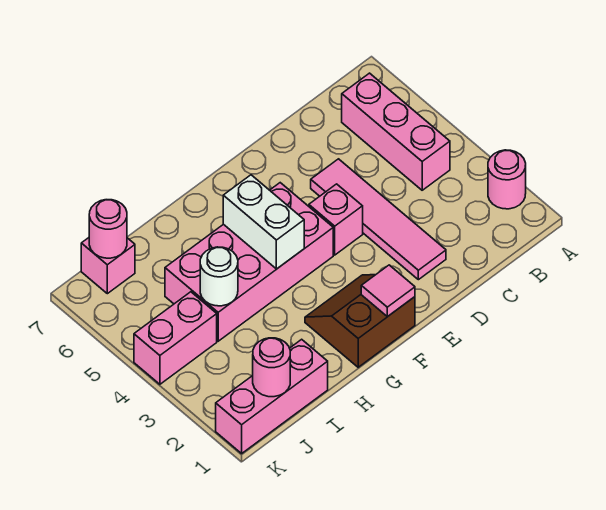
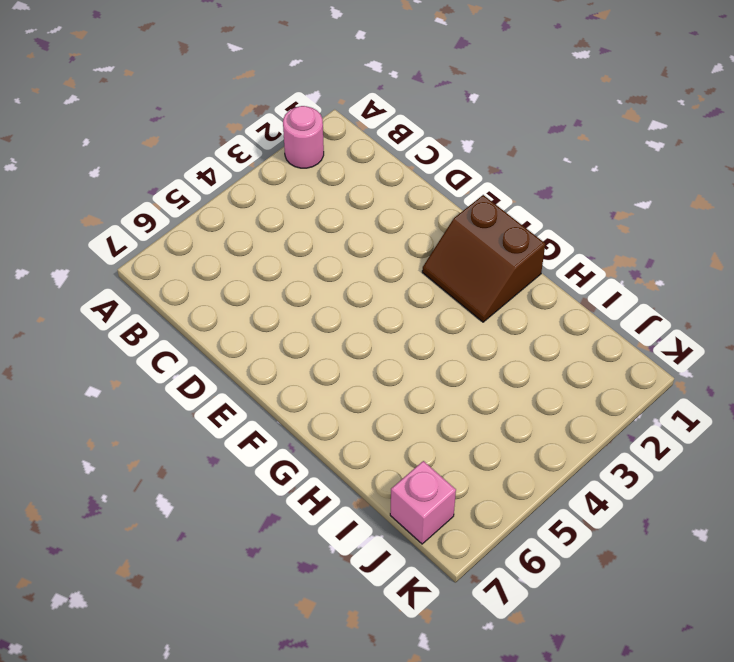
none -> pink brick B4:B6 level 1
none -> pink tile D2:D5 level 1
none -> pink brick E4 level 1

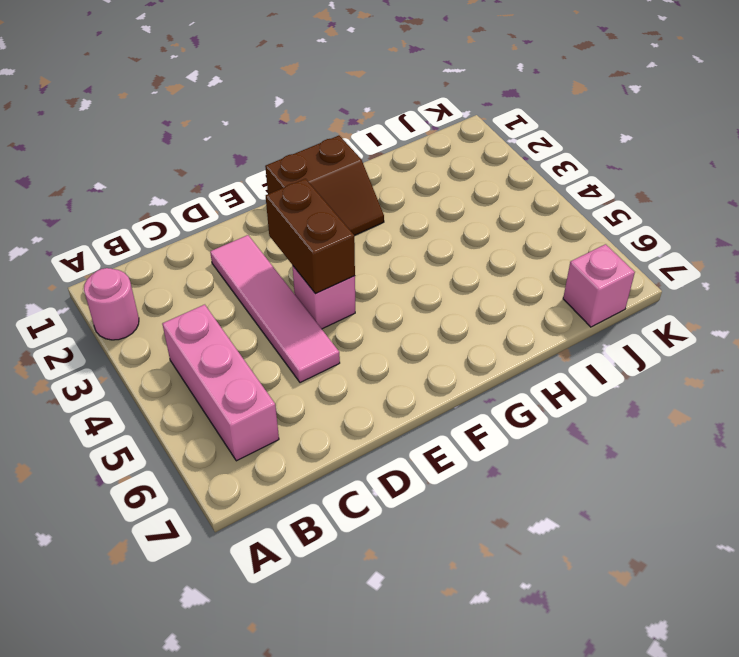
brown brick E3:E4 level 2 -> none
none -> pink brick F4:I5 level 1
none -> pink brick I1:K1 level 1
none -> pink brick J4:K4 level 1

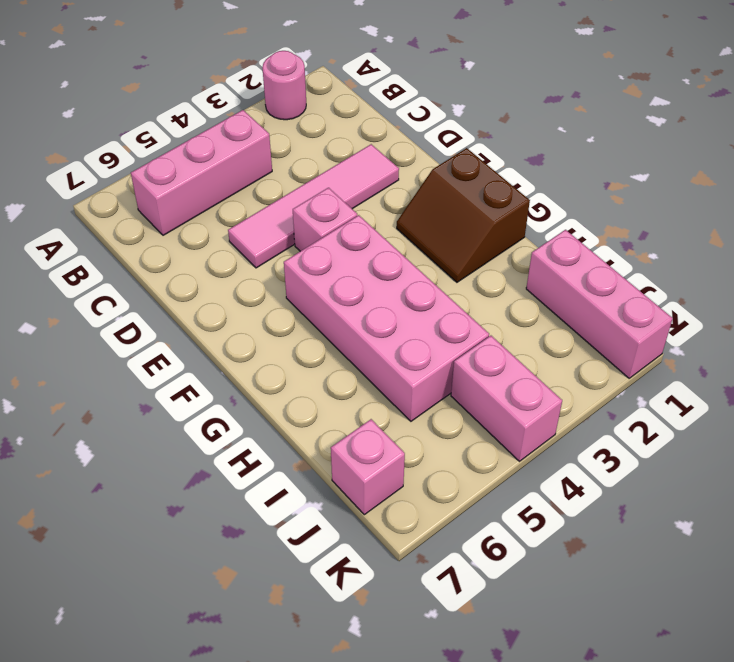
none -> pink tile F1 level 2
none -> white brick G4:G5 level 2
none -> white round brick I4 level 2

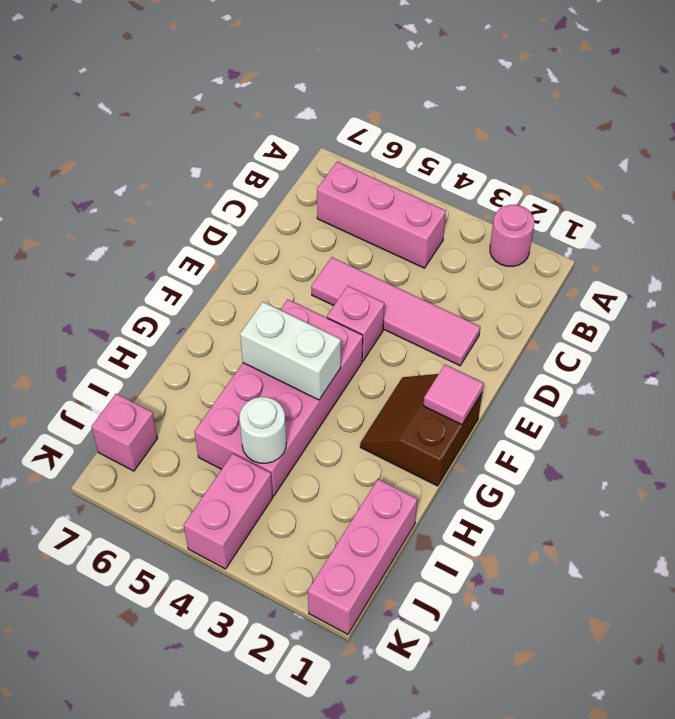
none -> pink round brick J1 level 2
none -> pink round brick J7 level 2

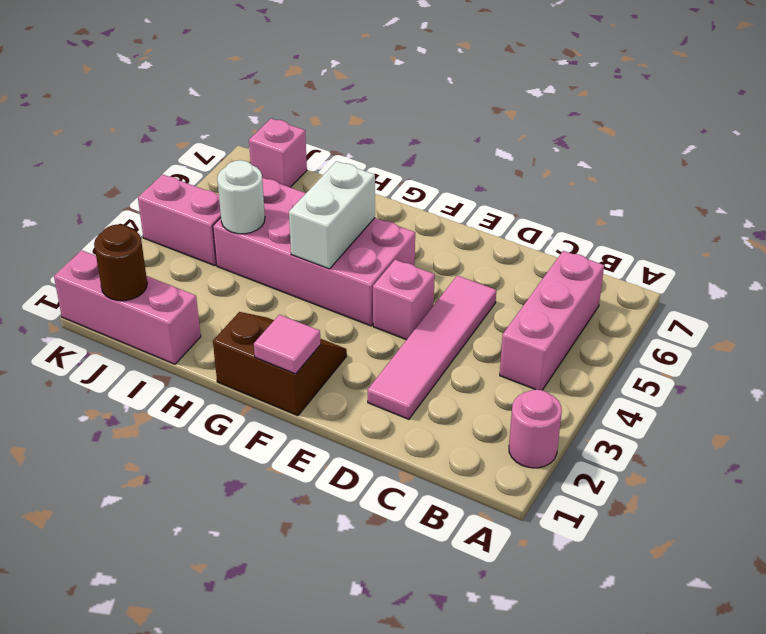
brown round brick J1 level 2 -> pink round brick J1 level 2
none -> pink round brick J7 level 2

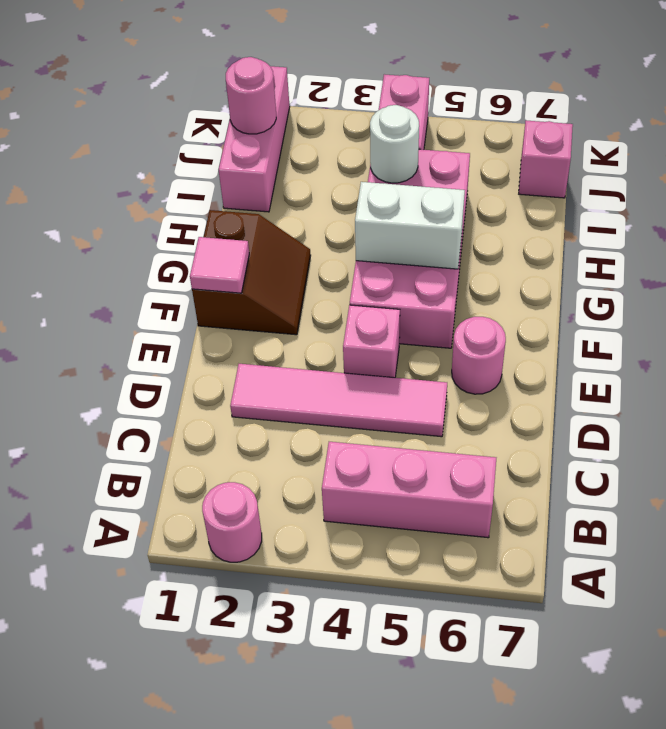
pink round brick E6 level 1 -> pink round brick J7 level 2

